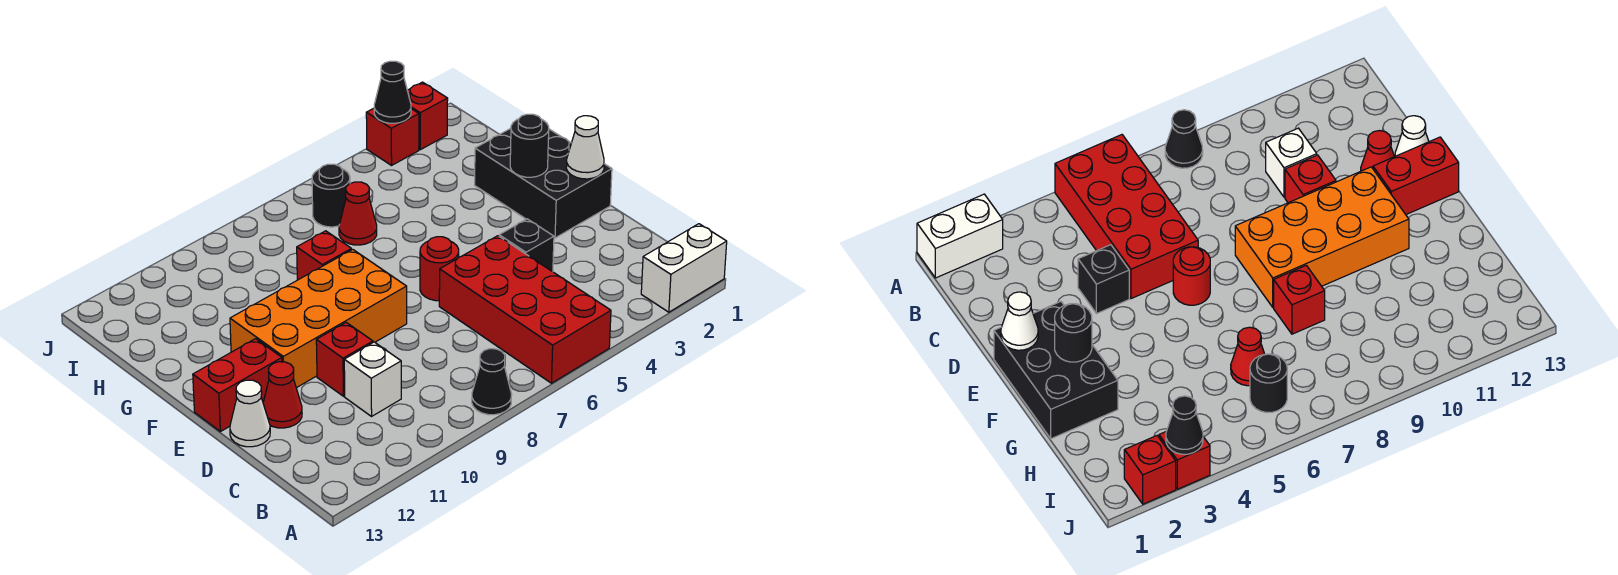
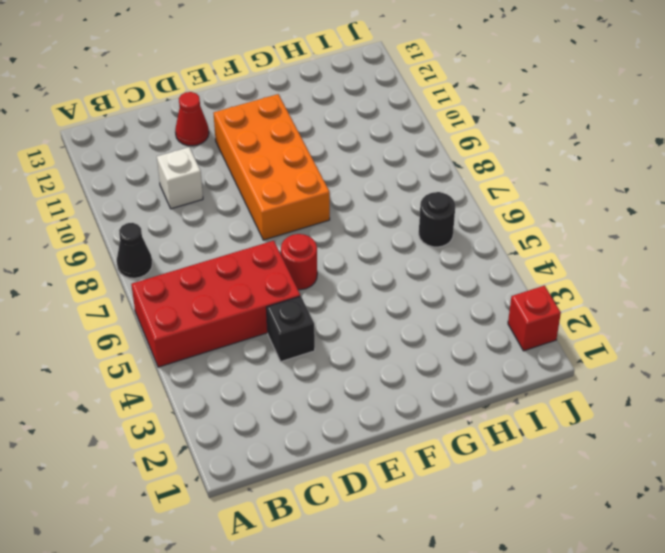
none -> white brick A1:A2 level 1
none -> red brick D10 level 1
none -> white cone D13 level 1

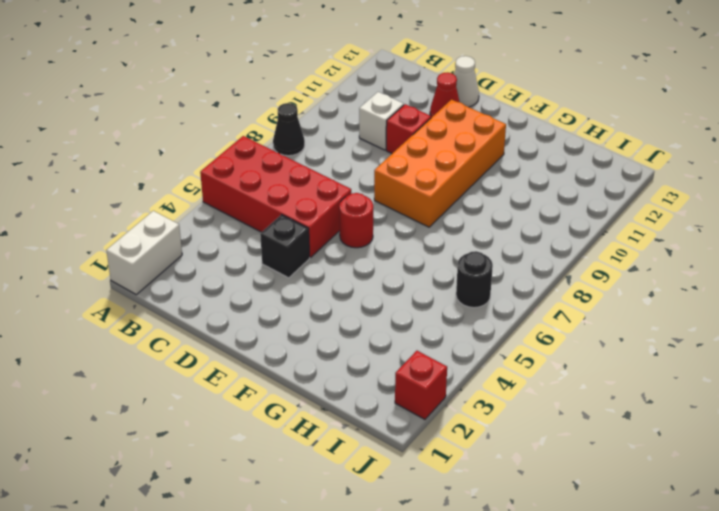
none -> black brick E1:G2 level 1
none -> red brick E12:E13 level 1
none -> red brick G8 level 1

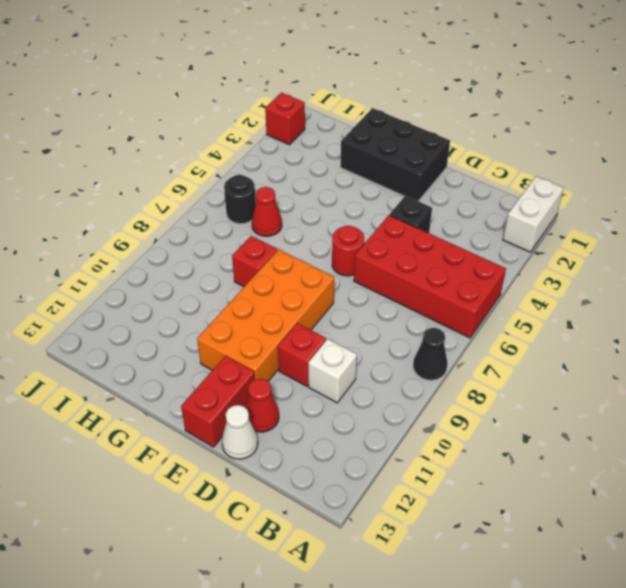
none -> red brick J3 level 1
none -> white cone E1 level 2
none -> black round brick F2 level 2

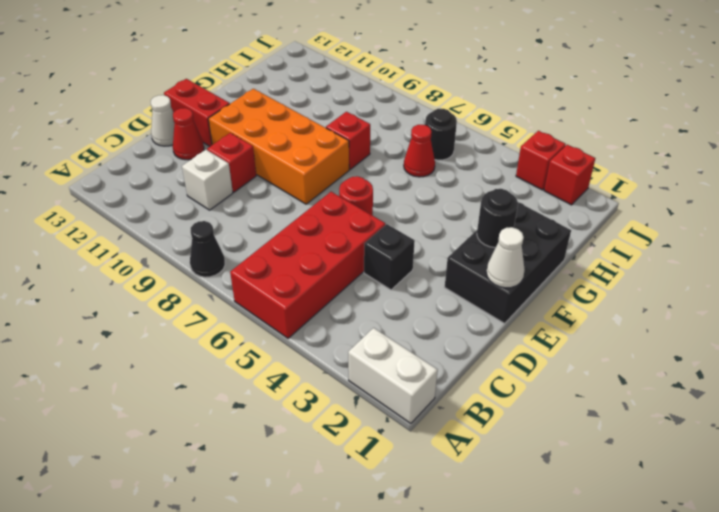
none -> black cone J3 level 2

